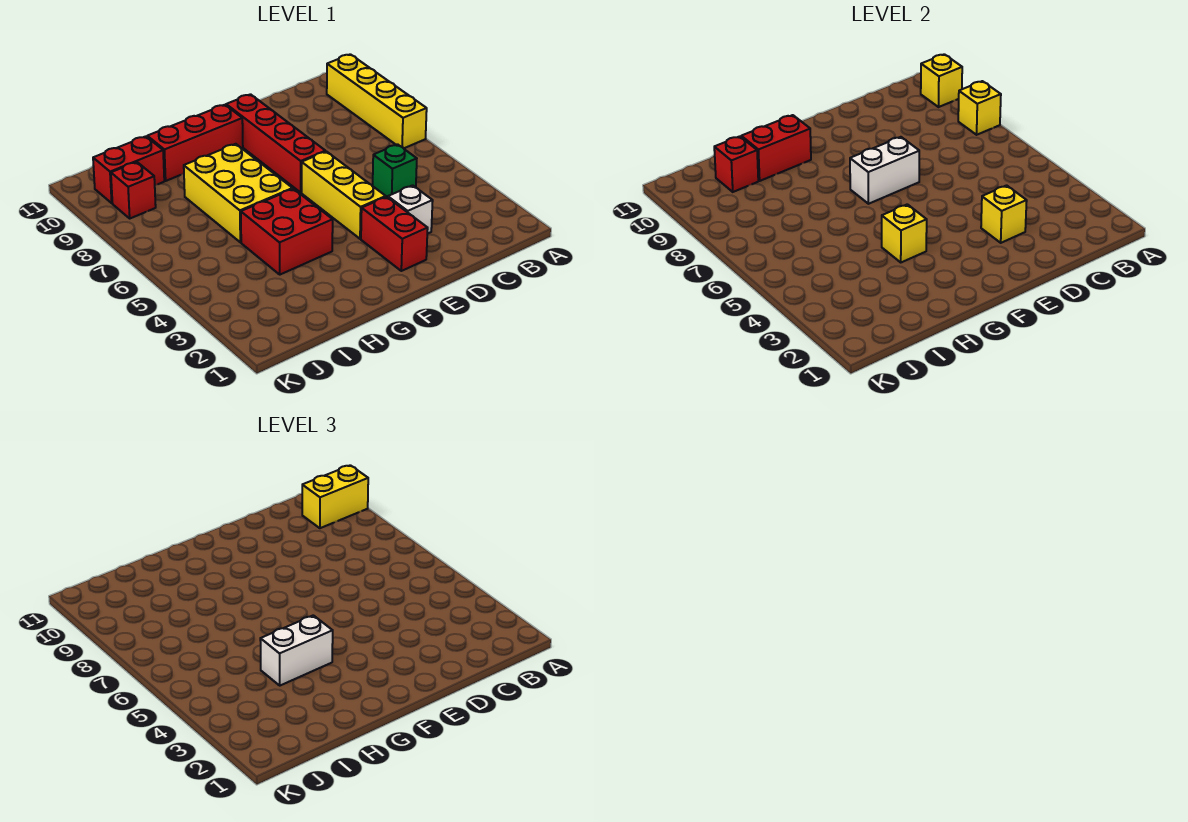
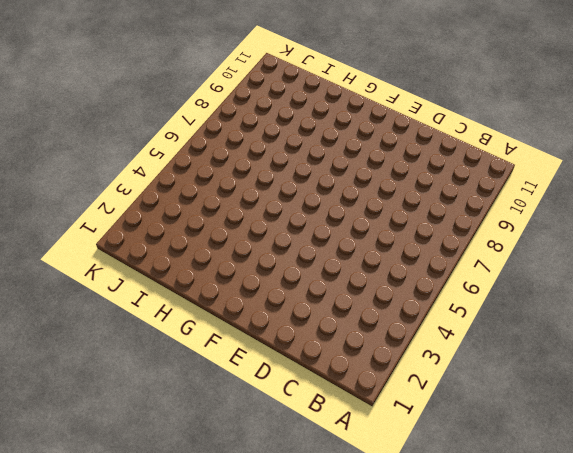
none -> yellow brick A7:A10 level 1
none -> green brick C5 level 1
none -> white brick D3 level 1

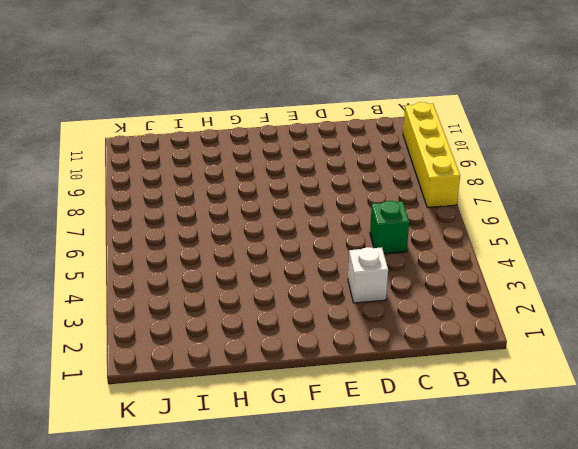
none -> red brick E2:E3 level 1
none -> yellow brick E4:E6 level 1
none -> red brick E7:E10 level 1

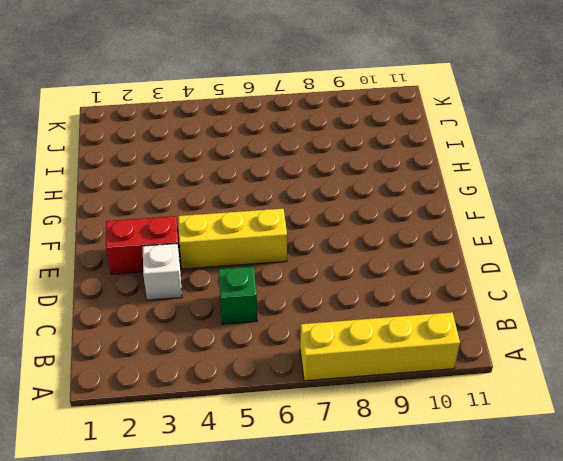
none -> red brick E7:E10 level 1
none -> red brick F10:H10 level 1
none -> red brick G4:H5 level 1

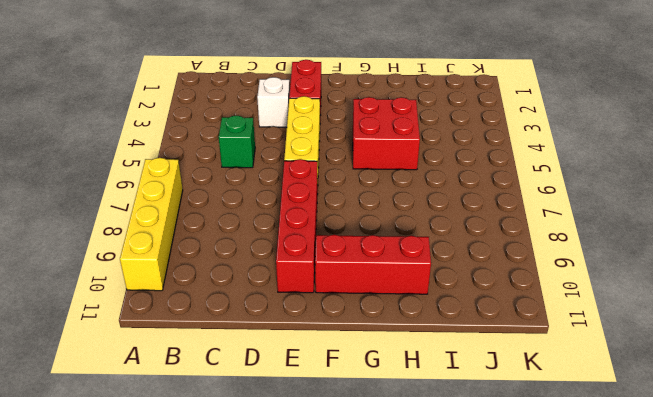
none -> yellow brick G6:H8 level 1
none -> red brick I10:J10 level 1
none -> red brick J9 level 1

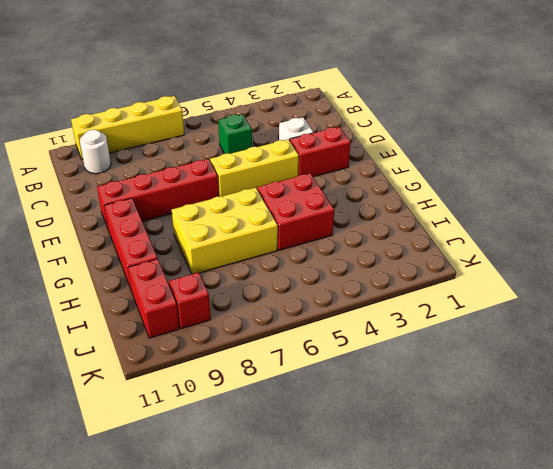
white round brick B10 level 1 -> none
none -> yellow brick A8 level 2
none -> yellow brick A10 level 2
none -> yellow brick D3 level 2

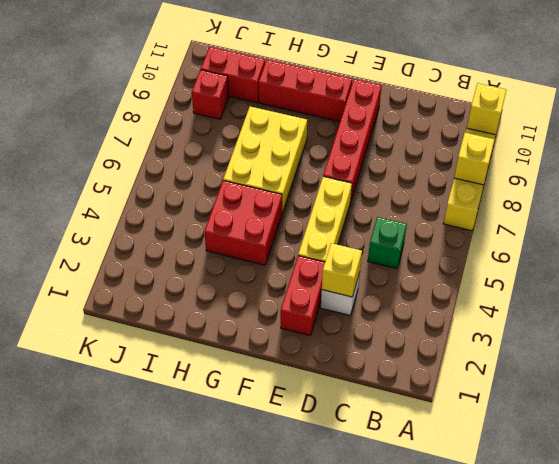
none -> white brick E7:F7 level 2
none -> yellow brick G4 level 2
none -> red brick G10:H10 level 2

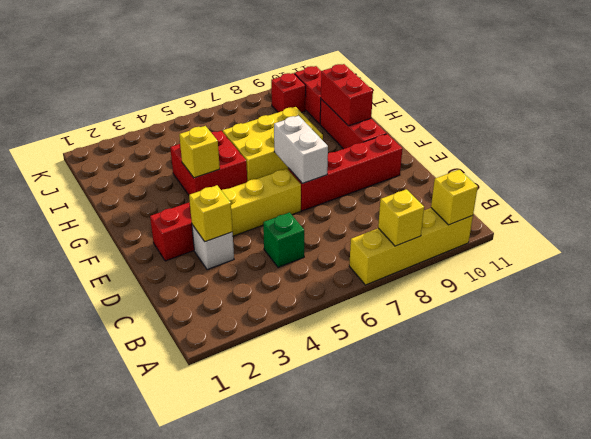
none -> red brick I10 level 2
none -> yellow brick A10:B10 level 3
none -> white brick G4:H4 level 3

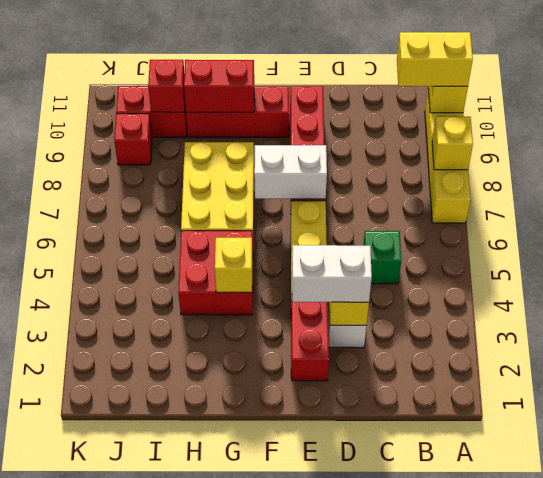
white brick D3:E3 level 3 -> white brick G4:H4 level 3

